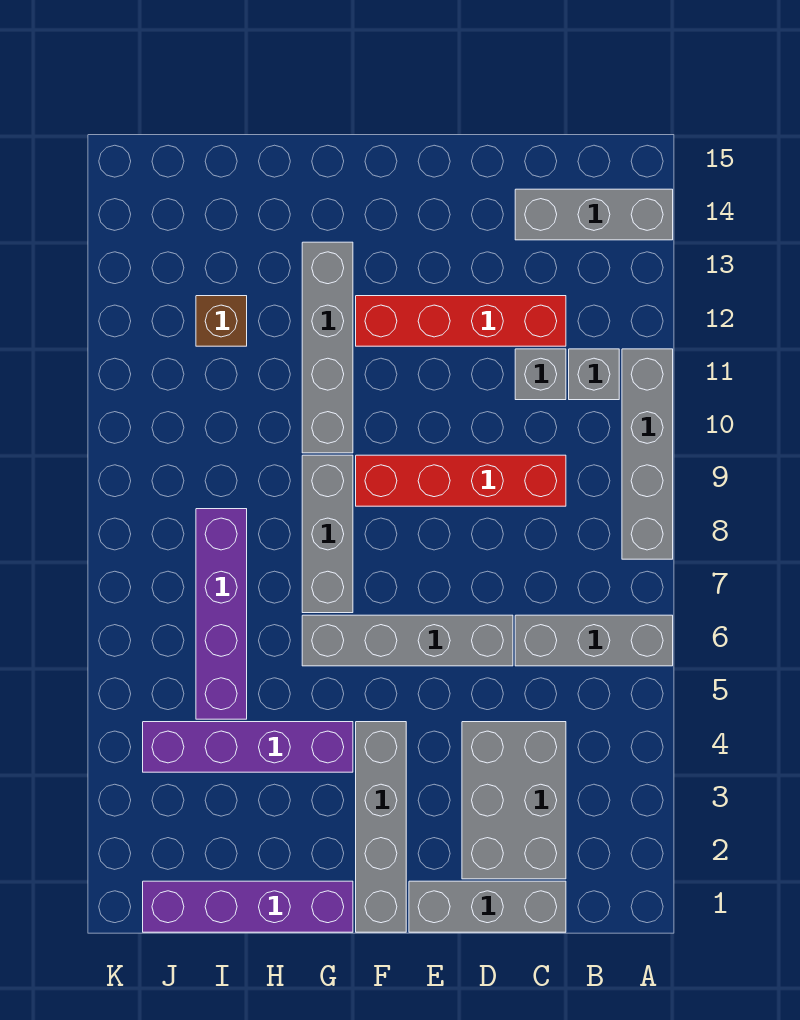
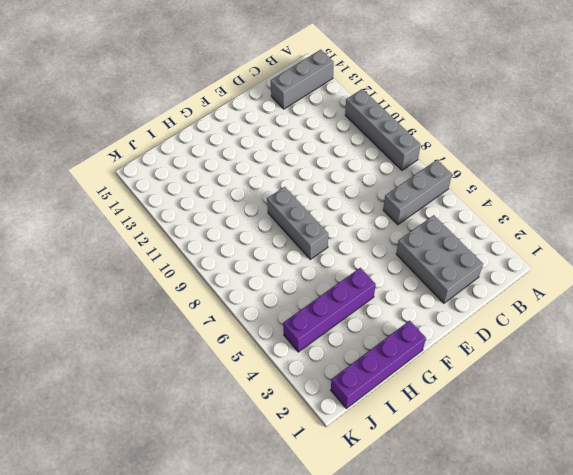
none -> grey brick B11 level 1
none -> grey brick C1:E1 level 1
none -> red brick C9:F9 level 1

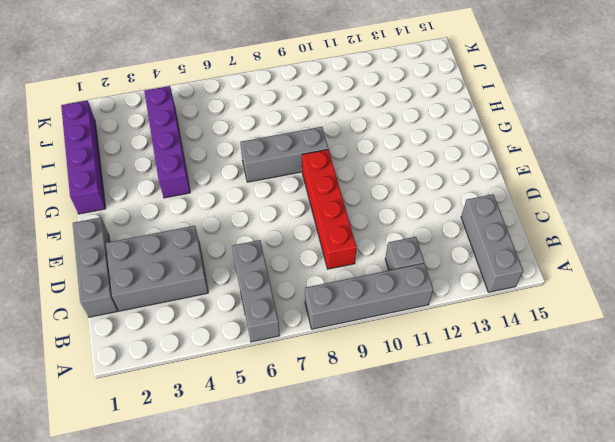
none -> grey brick C11 level 1
none -> red brick C12:F12 level 1
none -> grey brick D6:G6 level 1

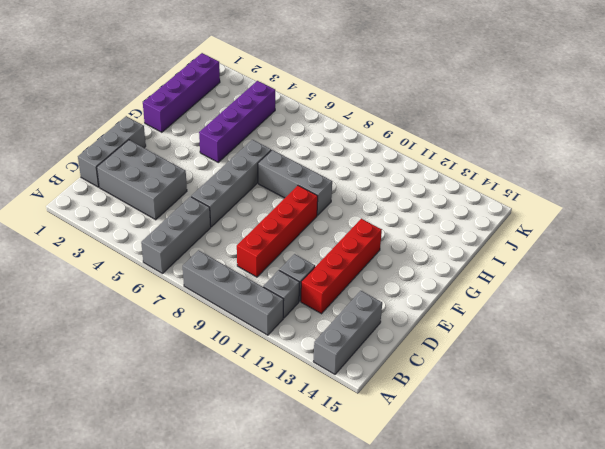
none -> grey brick F1:F4 level 1
none -> grey brick G10:G13 level 1
none -> purple brick I5:I8 level 1

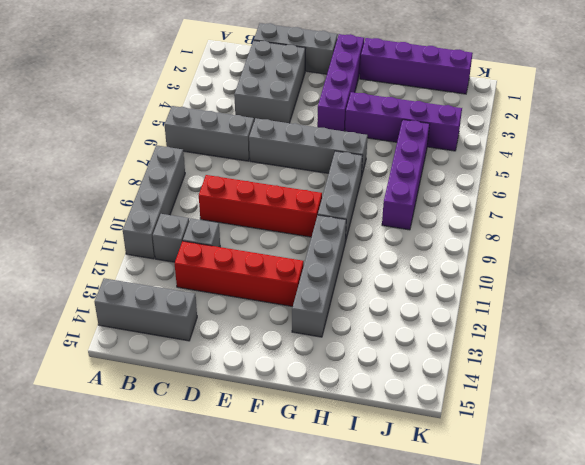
purple brick F1:F4 level 1 -> grey brick F1:F4 level 1
none -> brown brick I12 level 1

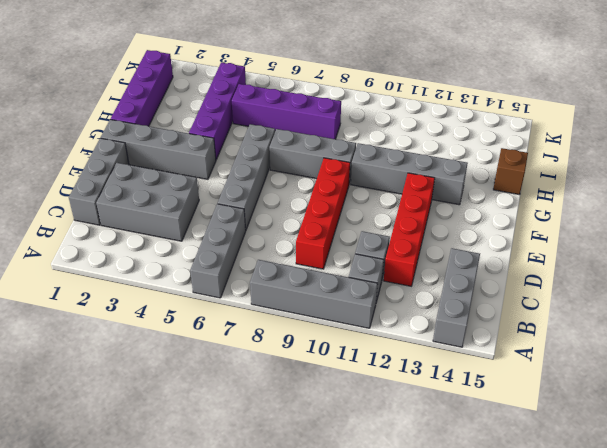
brown brick H15 level 1 -> brown brick I12 level 1

